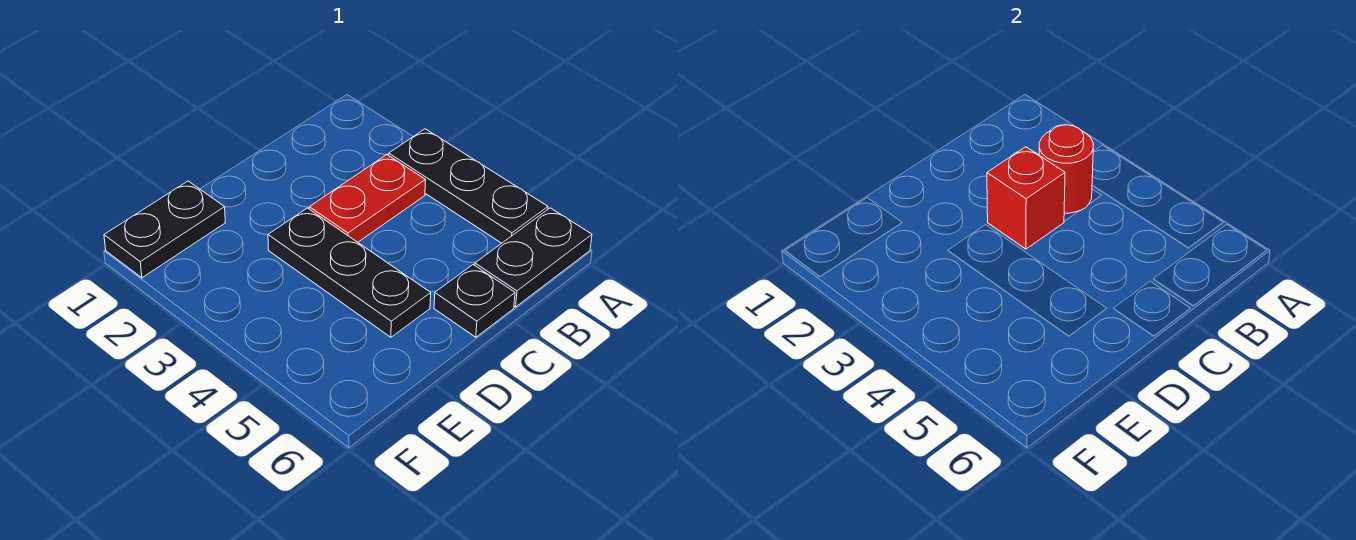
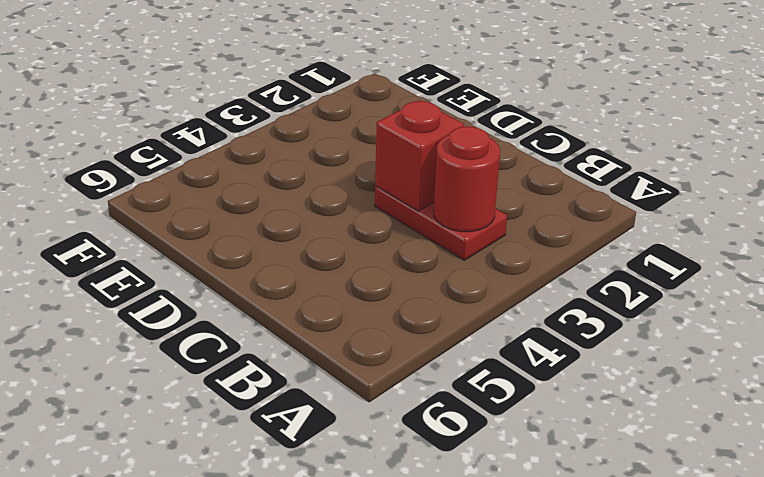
none -> black plate A3:A5 level 1
none -> black plate A6:B6 level 1

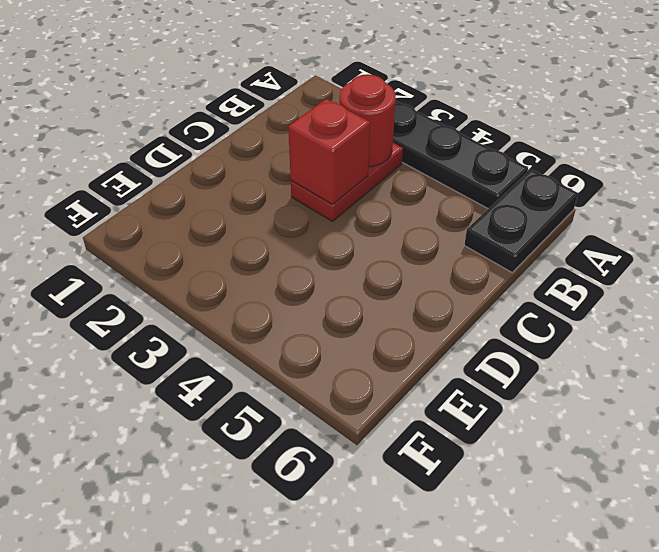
none -> black plate C6 level 1
none -> black plate D3:D5 level 1

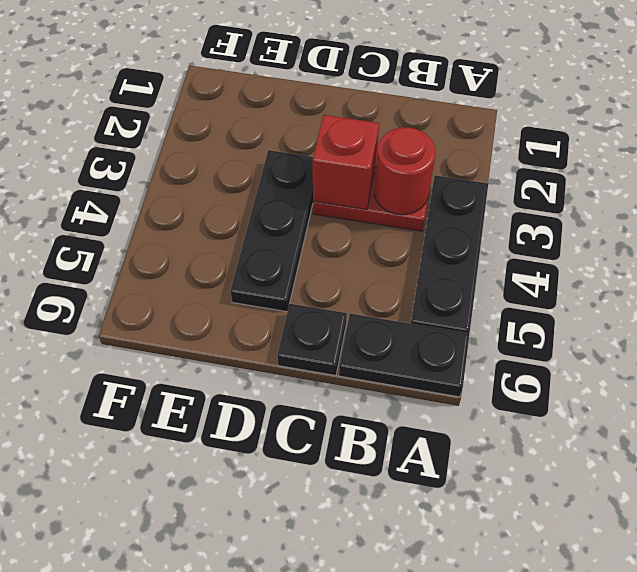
none -> black plate E1:F1 level 1

